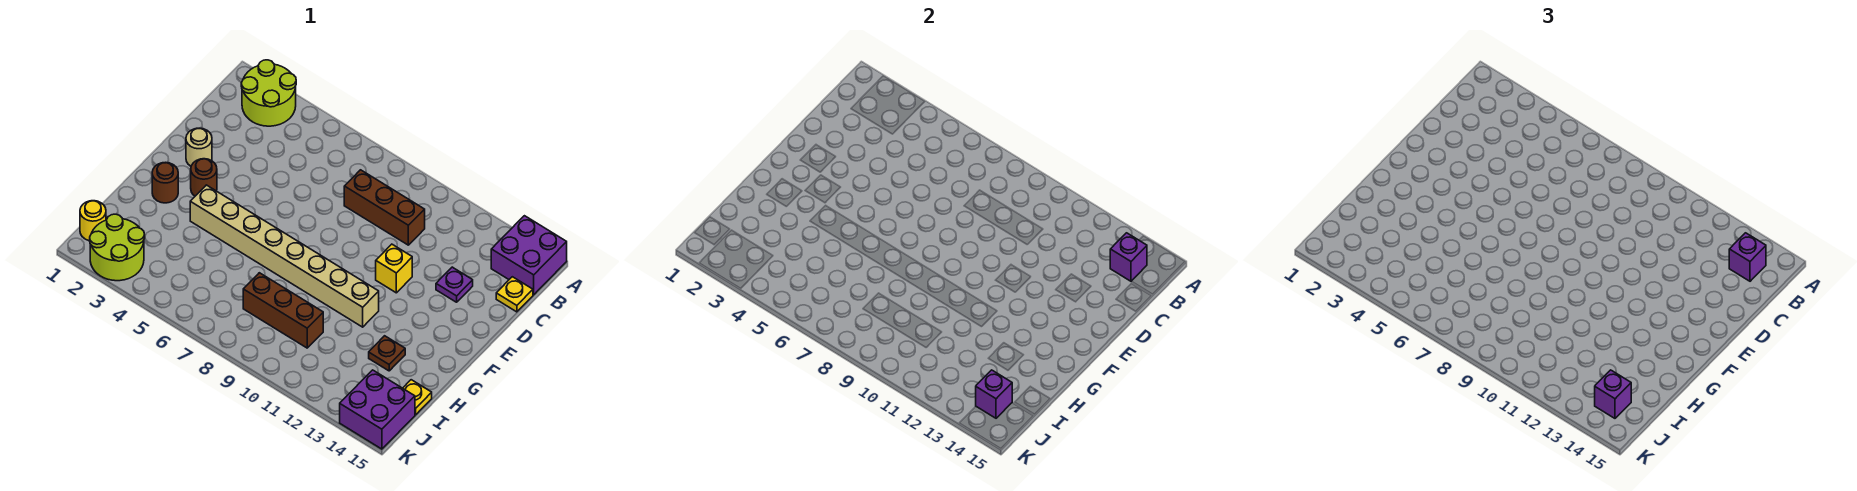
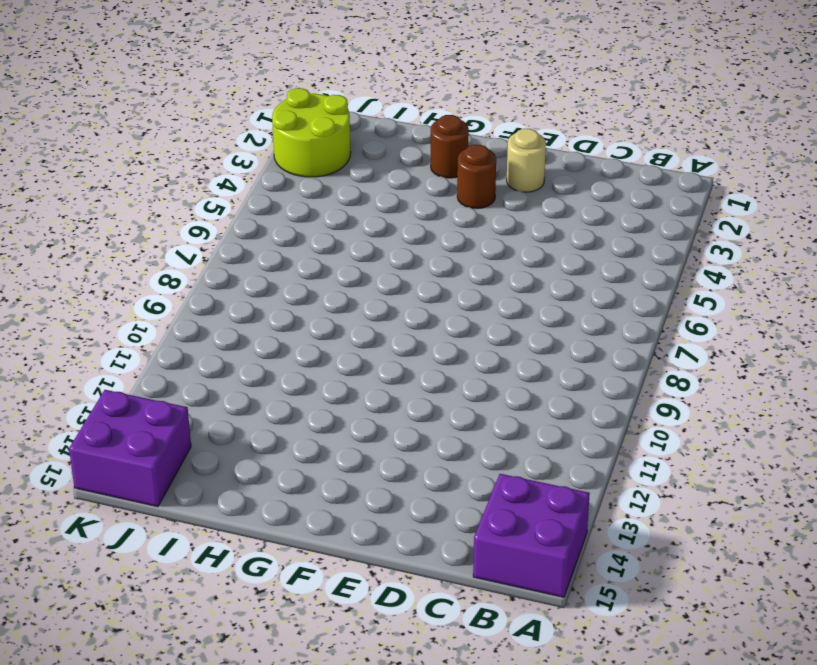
none -> lime round brick A2:B3 level 1
none -> brown brick C8:C10 level 1
none -> yellow plate C15 level 1

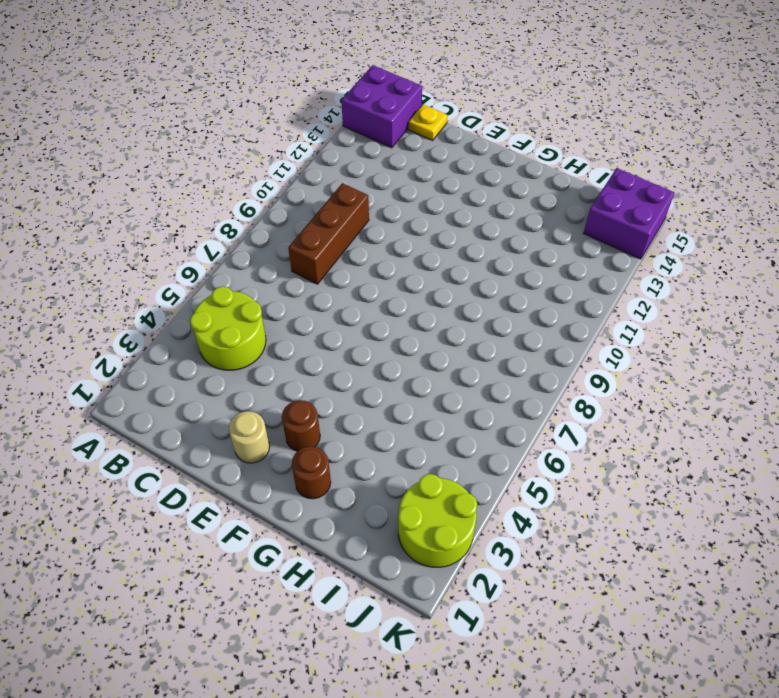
lime round brick B4:C5 level 1 -> lime round brick A2:B3 level 1
none -> purple plate D13 level 1
none -> yellow brick E11 level 1
none -> tan brick G4:G11 level 1

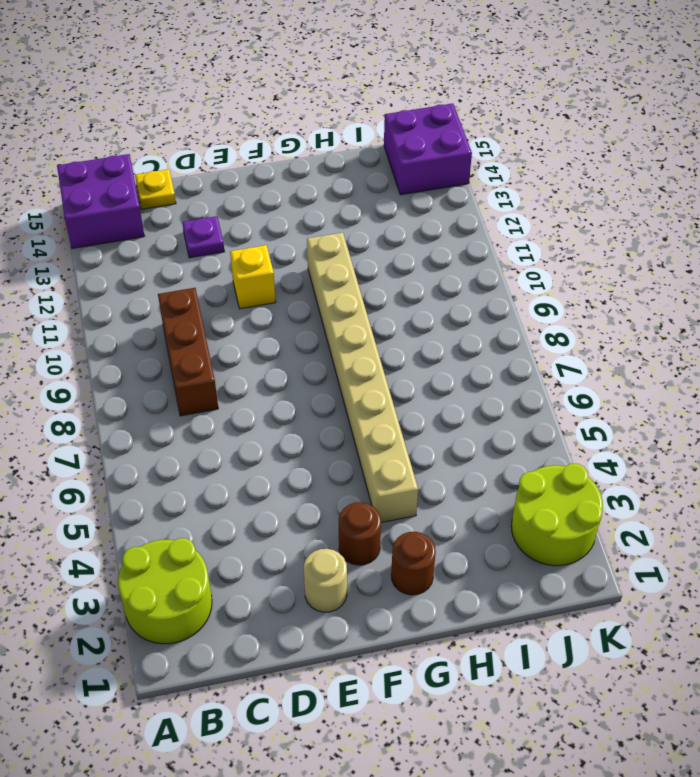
none -> brown plate H13 level 1
none -> brown brick I8:I10 level 1
none -> yellow plate I15 level 1

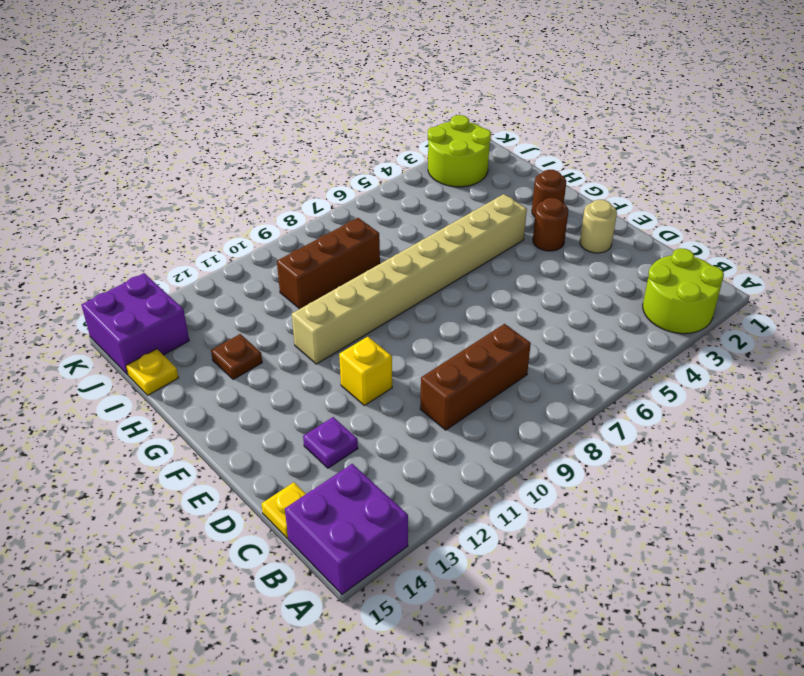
none -> yellow round brick J1 level 1
none -> purple brick B14 level 2
none -> purple brick J14 level 2

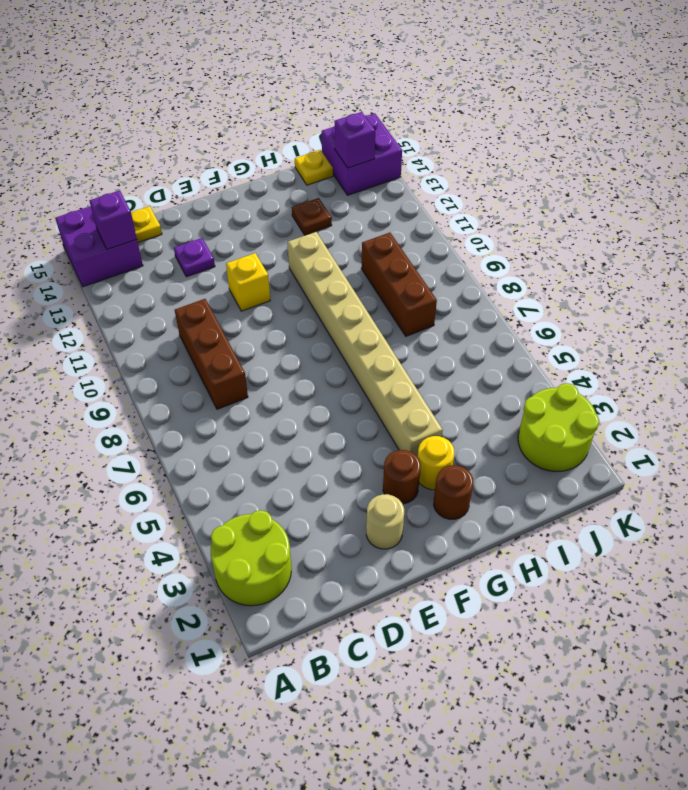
yellow round brick G3 level 1 -> yellow round brick J1 level 1
none -> purple brick B14 level 3
none -> purple brick J14 level 3

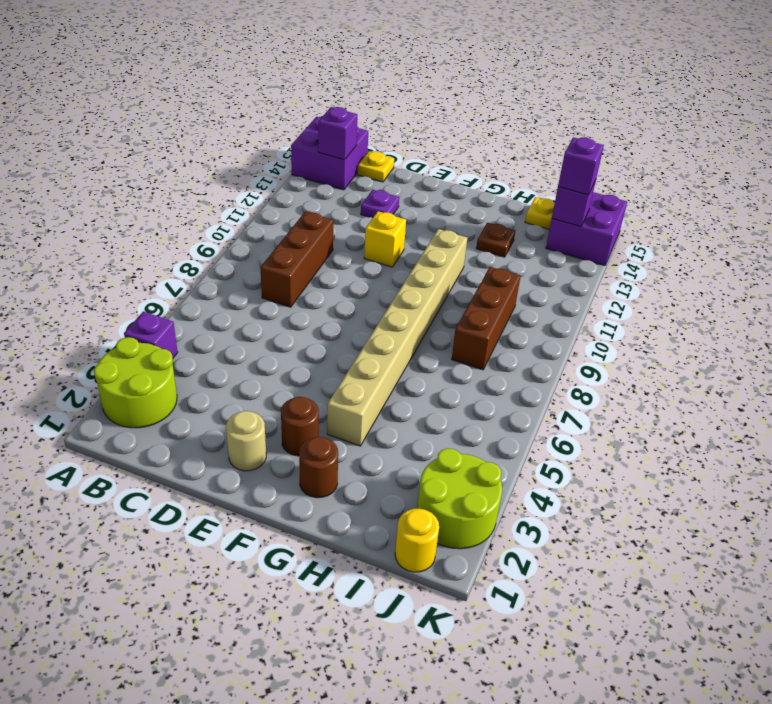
purple brick A4 level 1 -> purple brick B14 level 3

